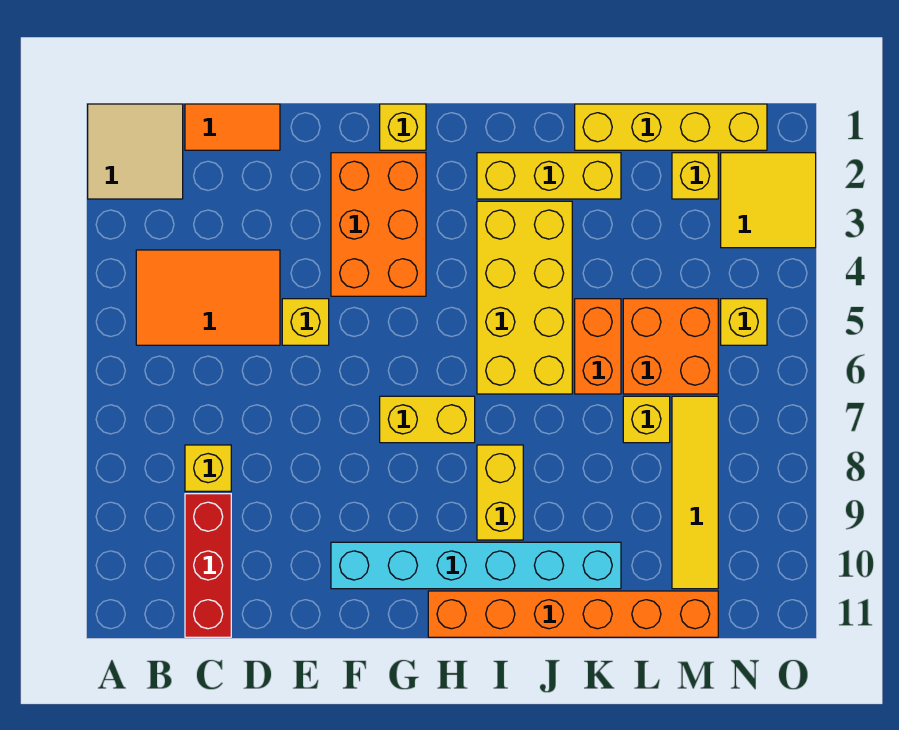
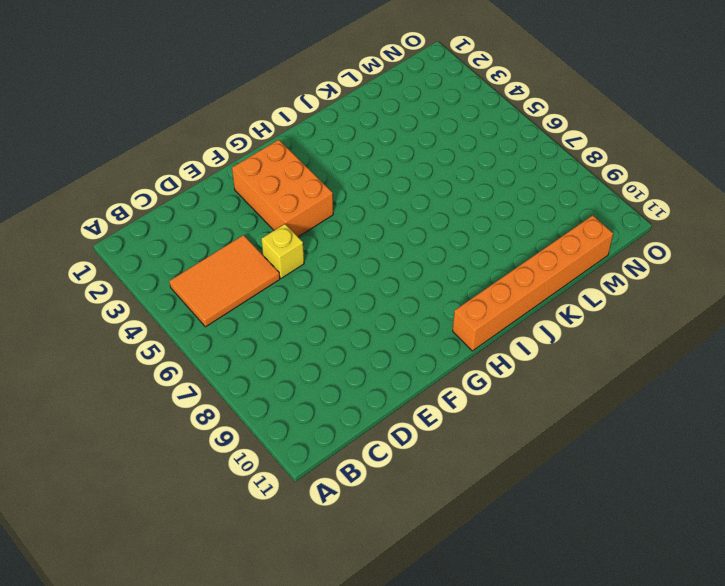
none -> tan tile A1:B2 level 1
none -> orange tile C1:D1 level 1
none -> yellow brick C8 level 1

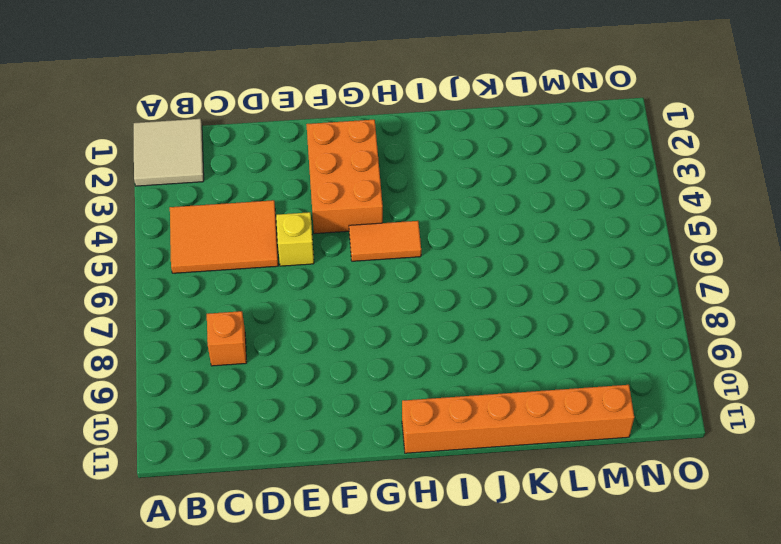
orange brick C8 level 1 -> yellow brick C8 level 1
orange tile G5:H5 level 1 -> orange tile C1:D1 level 1
none -> red brick C9:C11 level 1
none -> cyan brick F10:K10 level 1
none -> yellow brick G1 level 1

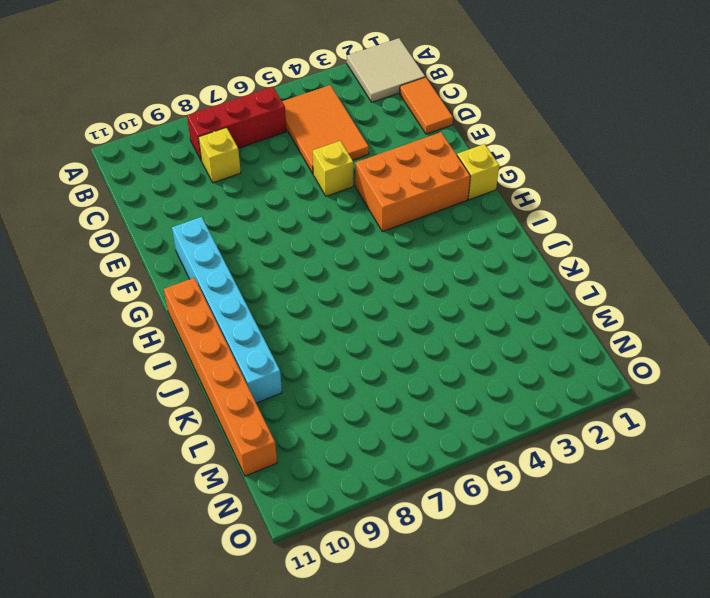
red brick B6:B8 level 1 -> red brick C9:C11 level 1
none -> yellow brick G7:H7 level 1
none -> yellow brick I2:K2 level 1
none -> yellow brick I3:J6 level 1

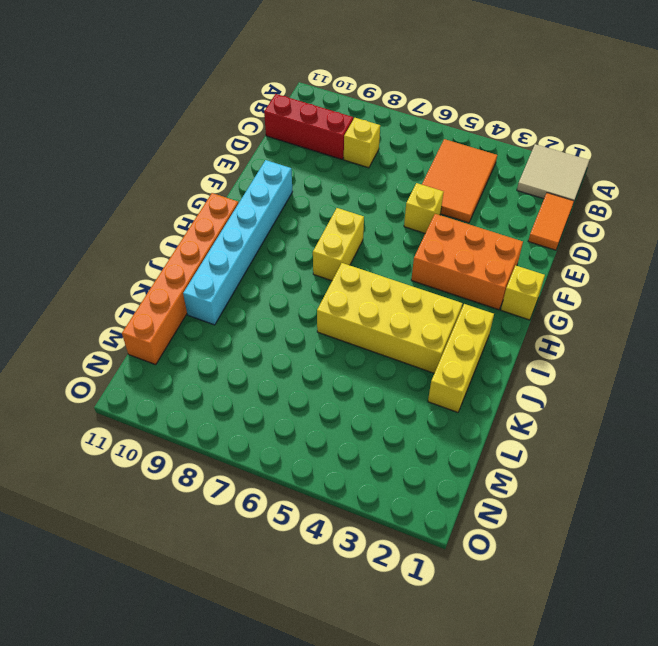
none -> yellow brick I8:I9 level 1
none -> yellow brick K1:N1 level 1
none -> orange brick K5:K6 level 1

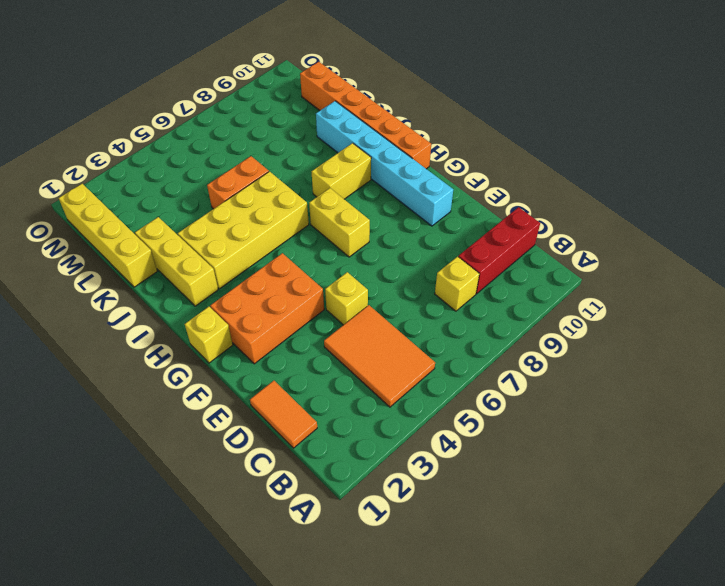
none -> tan tile A1:B2 level 1
none -> orange brick L5:M6 level 1
none -> yellow brick L7 level 1

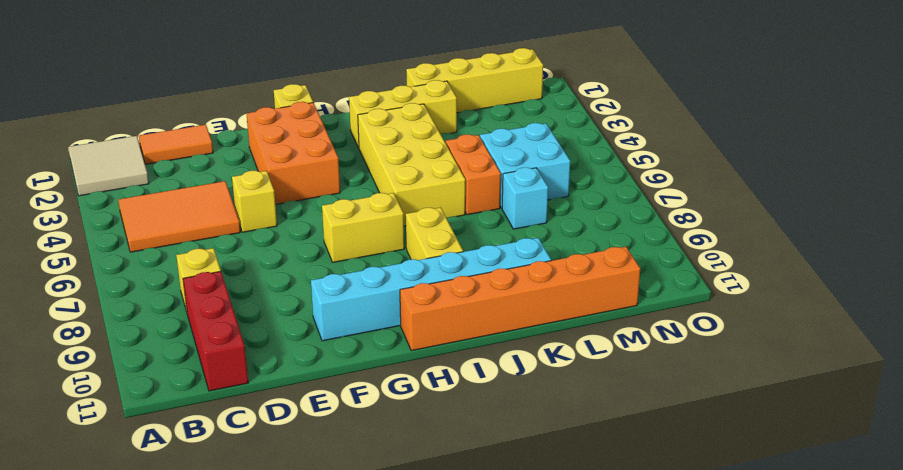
cyan brick L5:M6 level 1 -> orange brick L5:M6 level 1
cyan brick L7 level 1 -> yellow brick L7 level 1
none -> yellow brick M2 level 1
none -> yellow tile M7:M10 level 1
none -> yellow tile N2:O3 level 1

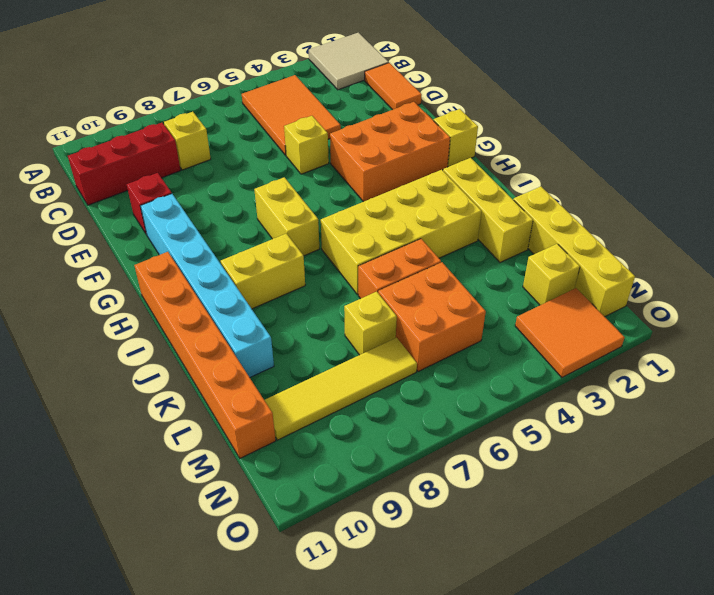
red brick E10 level 1 -> none
orange tile N2:O3 level 1 -> yellow tile N2:O3 level 1
none -> yellow brick N5 level 1

